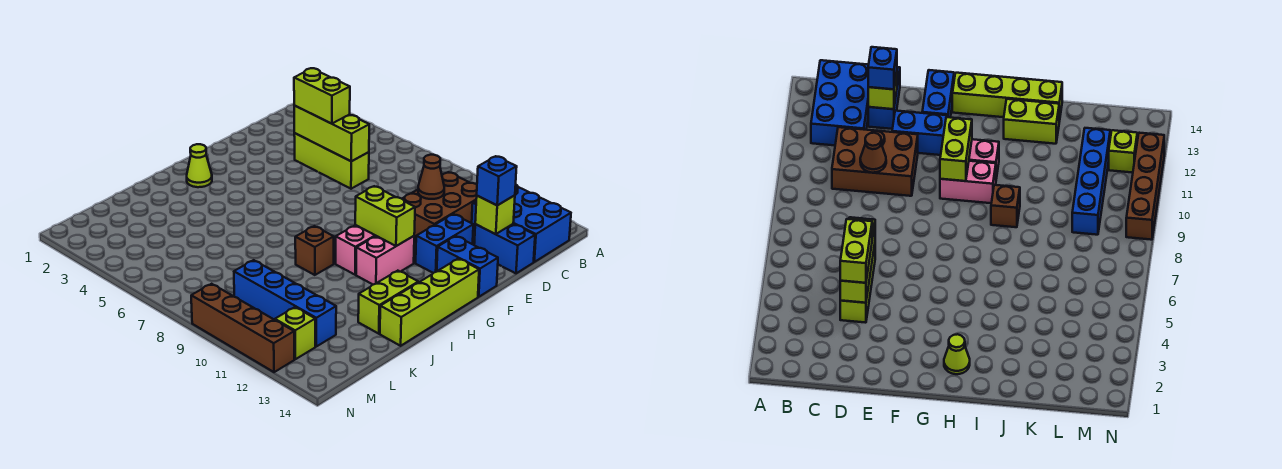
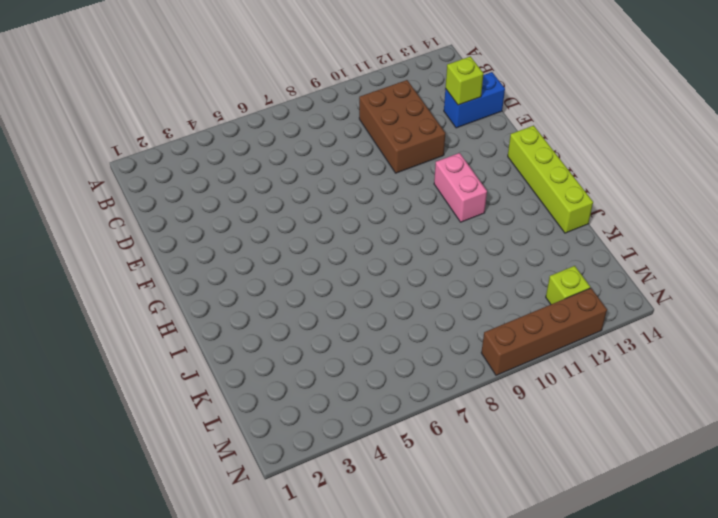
none -> blue brick B12:C14 level 1
none -> lime brick D4:D6 level 1
none -> blue brick E12:F12 level 1

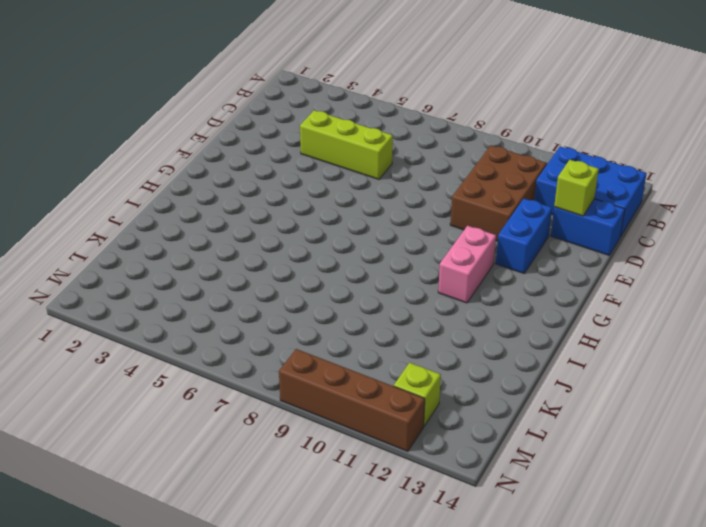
none -> blue brick F13:F14 level 1
none -> pink brick G10:H10 level 1
none -> lime brick G14:J14 level 1

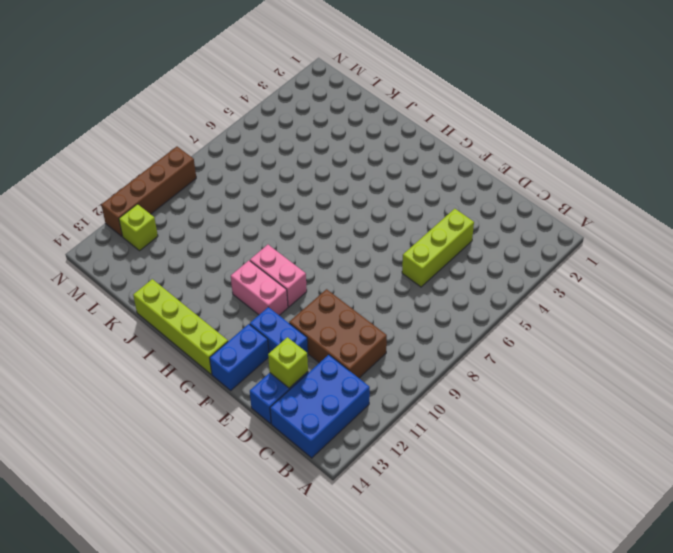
none -> lime cone H2 level 1
none -> brown brick I9 level 1
none -> lime brick I13:J13 level 1

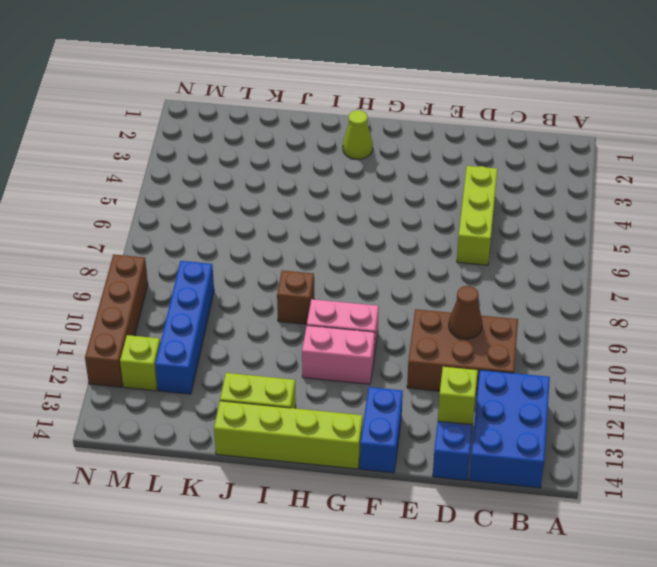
none -> blue brick E12:F12 level 1
none -> lime brick D4:D6 level 2
none -> lime brick G10:G11 level 2

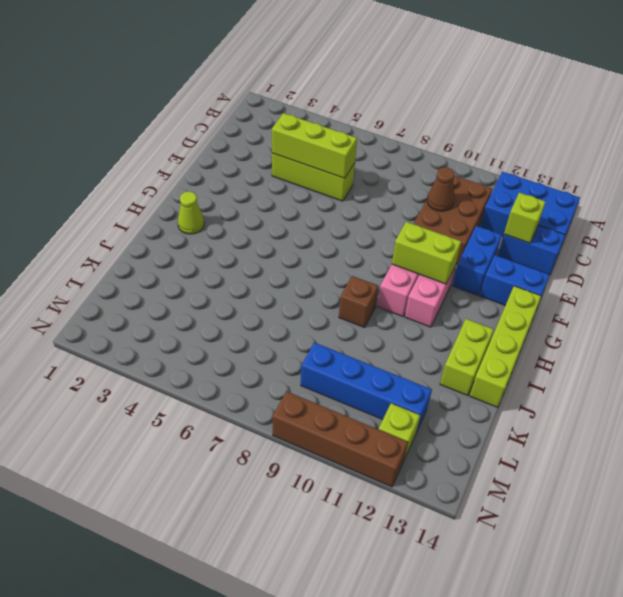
none -> lime brick D4:D5 level 3
none -> blue brick D13 level 3

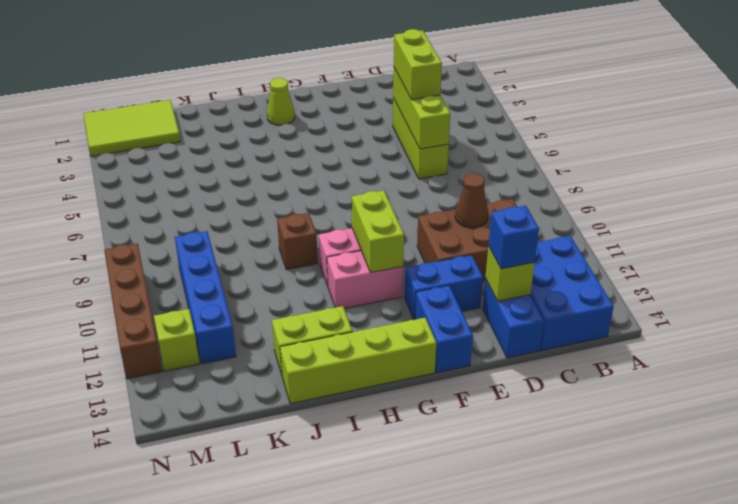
lime tile L1:N2 level 1 -> none

